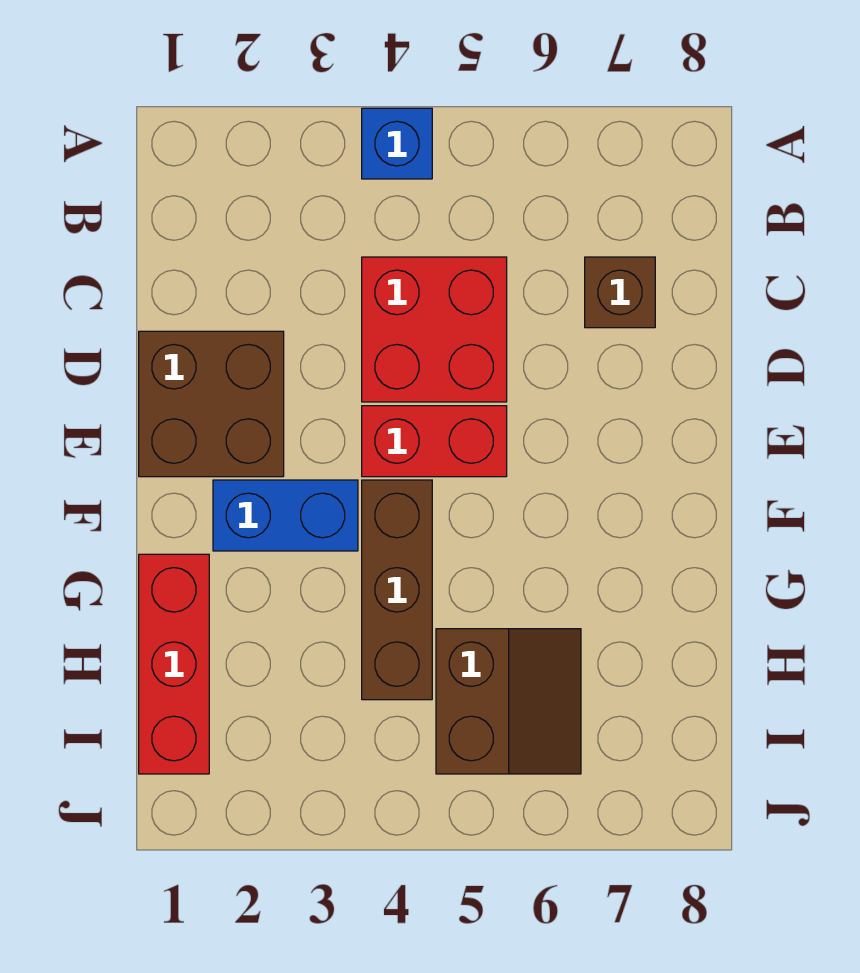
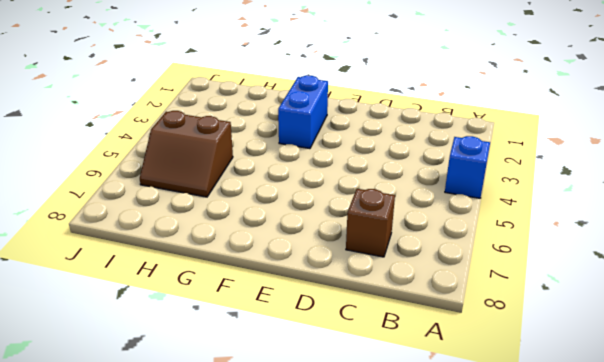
none -> red brick C4:D5 level 1
none -> brown brick D1:E2 level 1

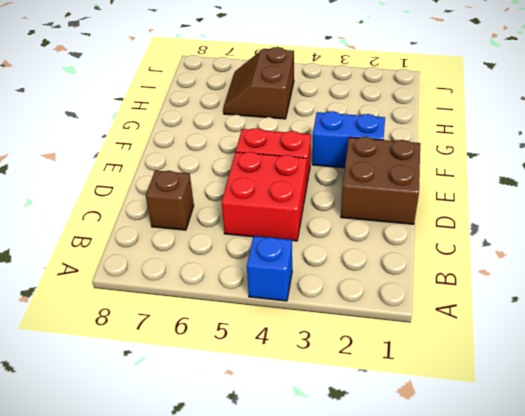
none -> brown brick F4:H4 level 1
none -> red brick G1:I1 level 1

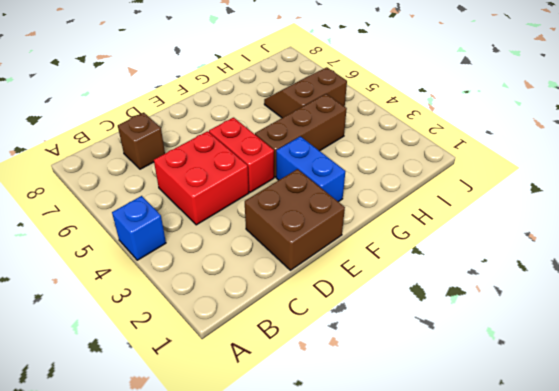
none -> red brick G1:I1 level 1

